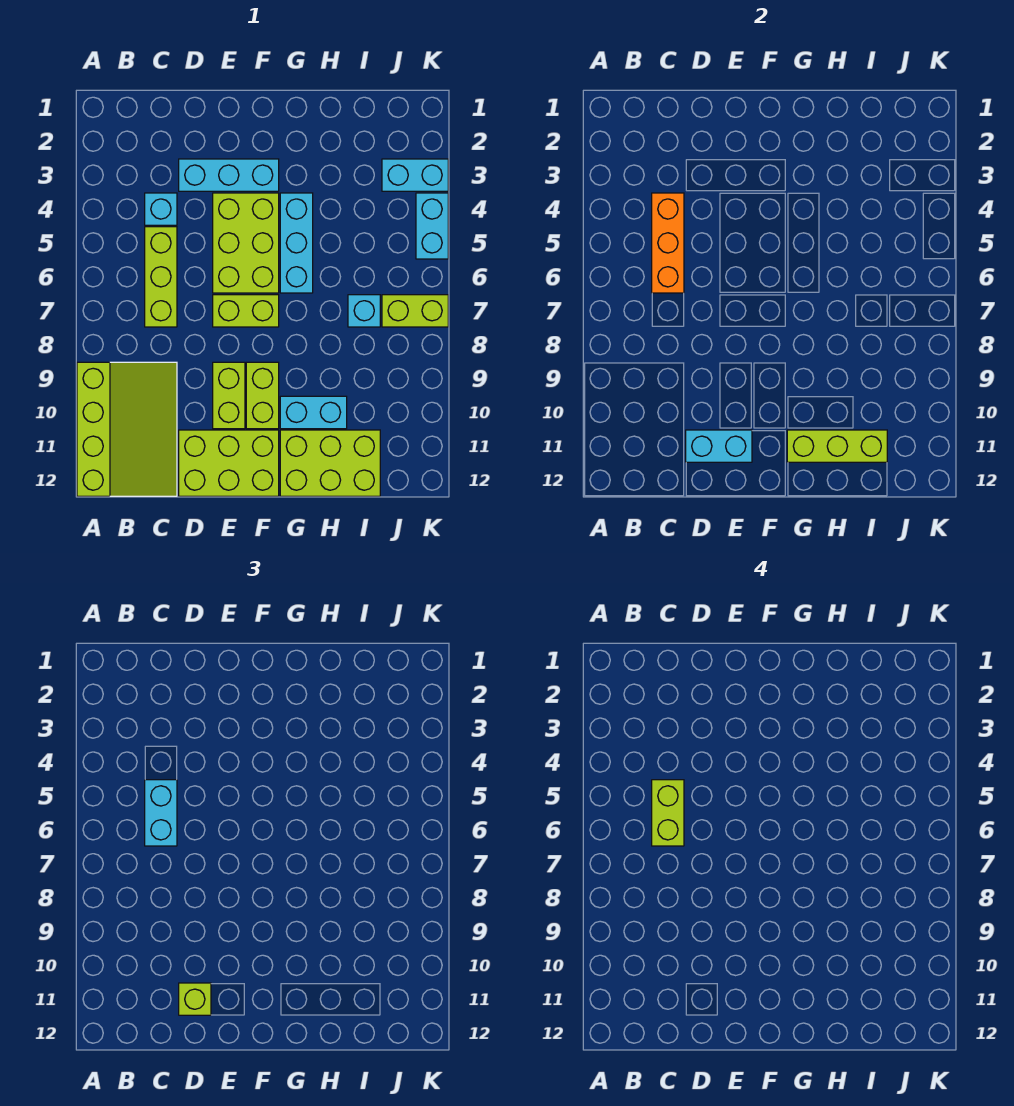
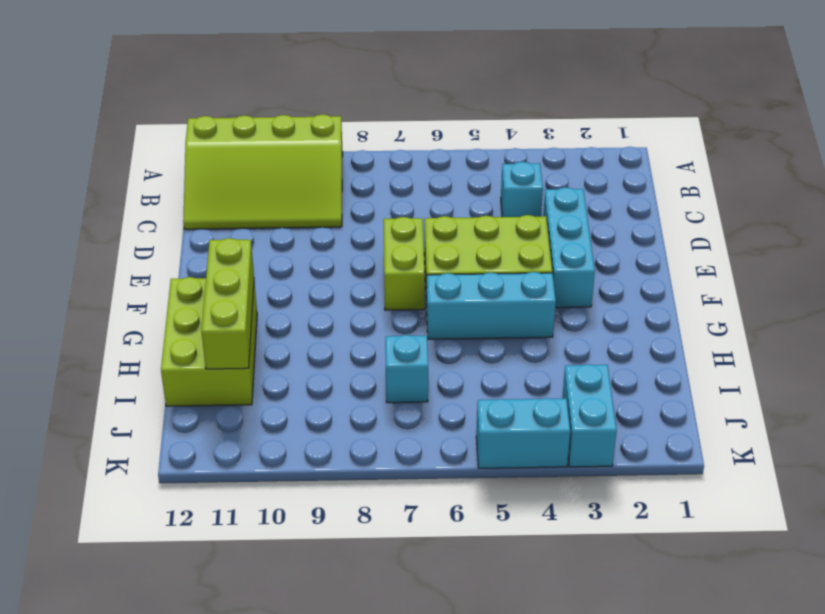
none -> lime brick C5:C7 level 1
none -> lime brick D11:F12 level 1
none -> lime brick E9:E10 level 1

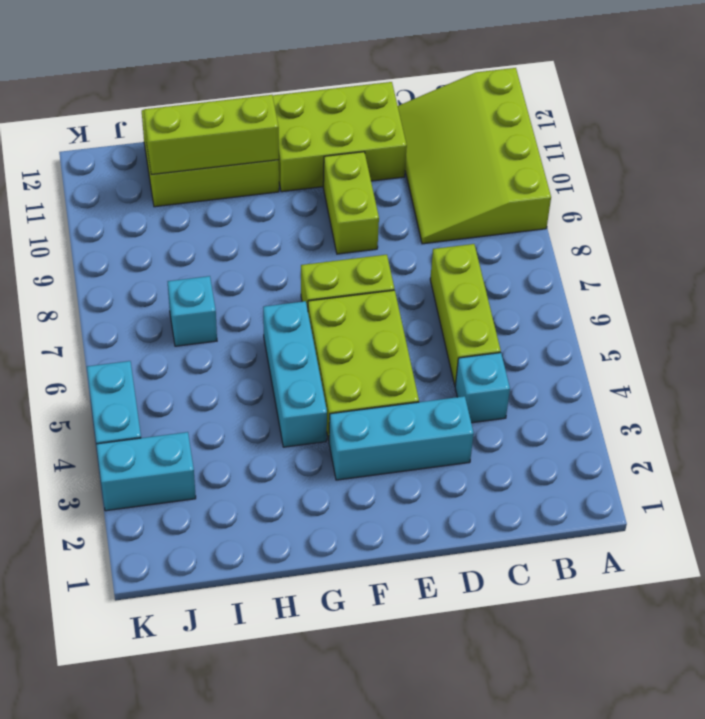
none -> lime brick F9:F10 level 1
none -> cyan brick G10:H10 level 1
none -> lime brick J7:K7 level 1

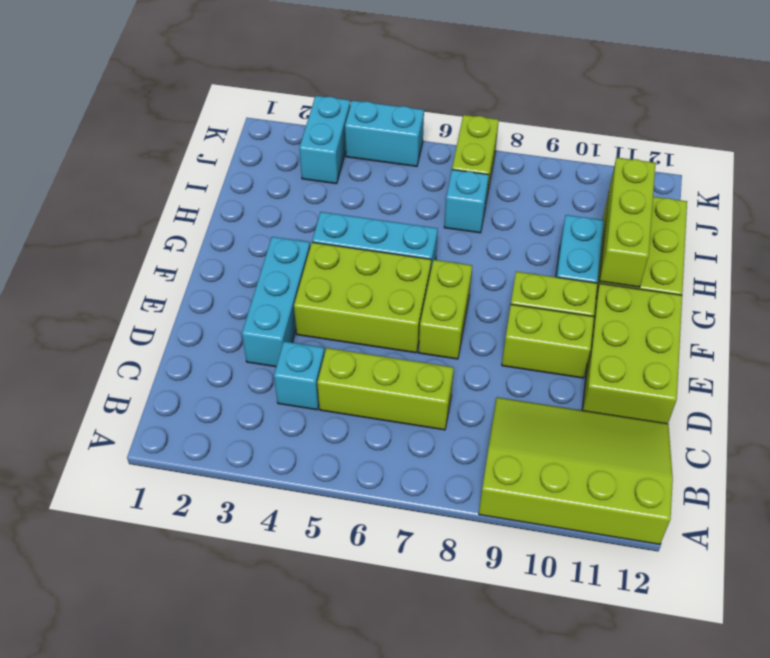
none -> orange brick C4:C6 level 2
none -> cyan brick D11:E11 level 2
none -> cyan brick C5:C6 level 3

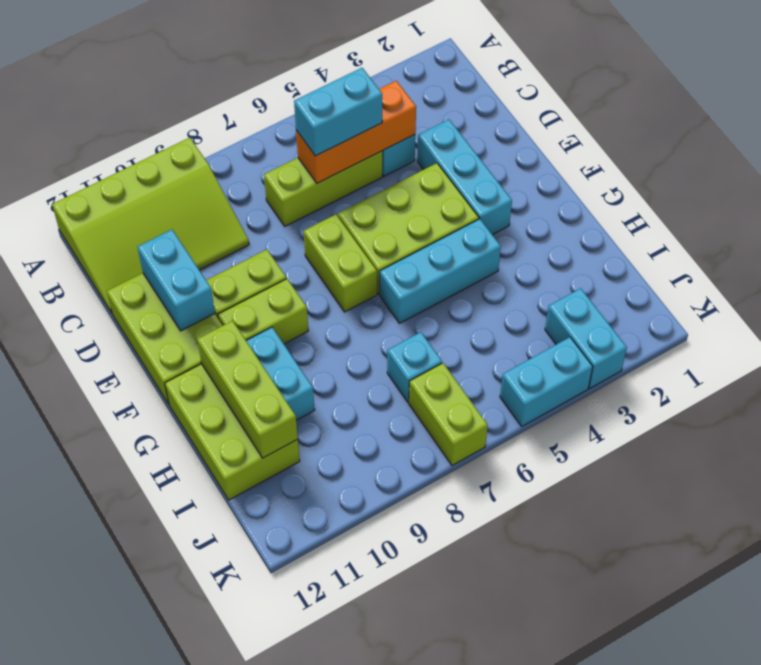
none -> lime brick D11 level 3
none -> lime brick C5:C6 level 4

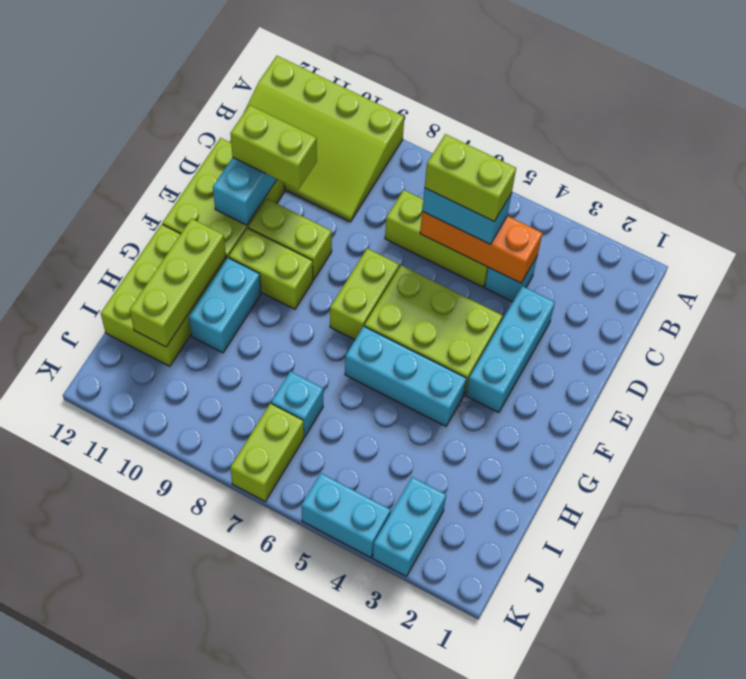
lime brick D10:D11 level 3 -> lime brick D11 level 3

